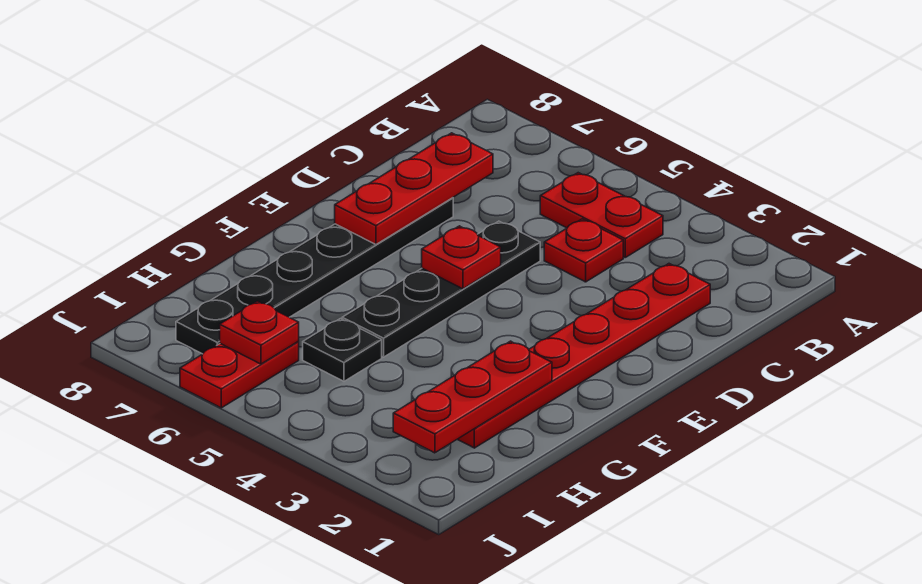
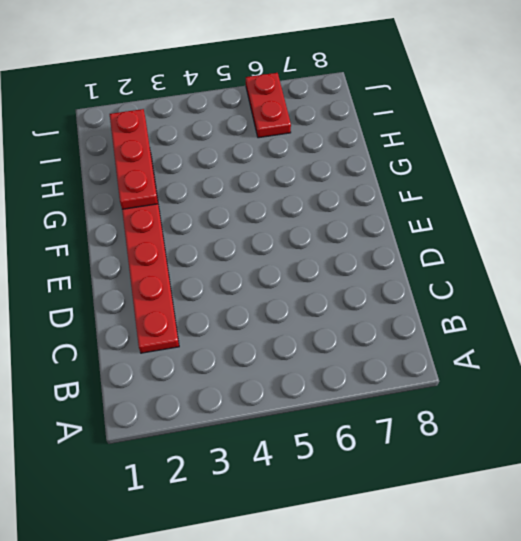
none -> red plate B4:B5 level 1
none -> red plate C4 level 1

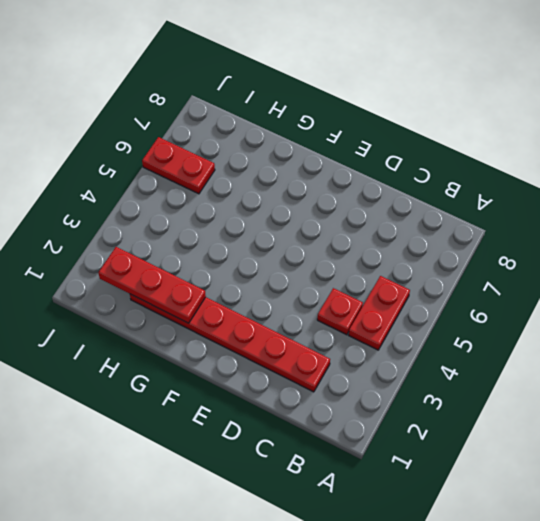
none -> black plate D5:G5 level 1
none -> black plate D7:I7 level 1

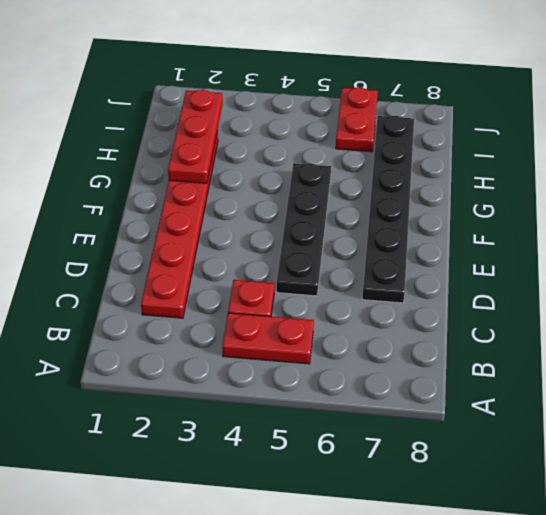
none -> black plate H5 level 1
none -> red plate C7:E7 level 2

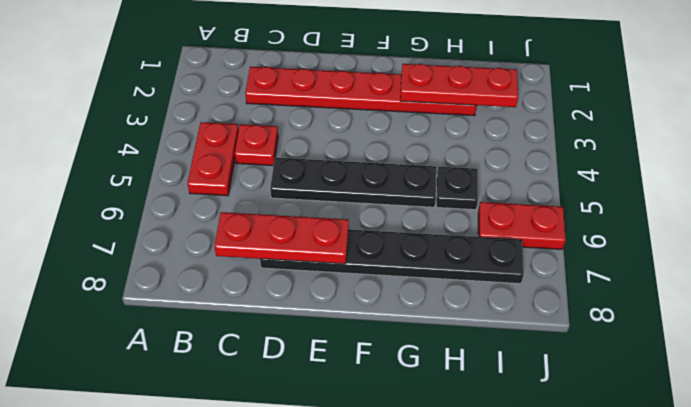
none -> red plate E5 level 2
none -> red plate I6 level 2

